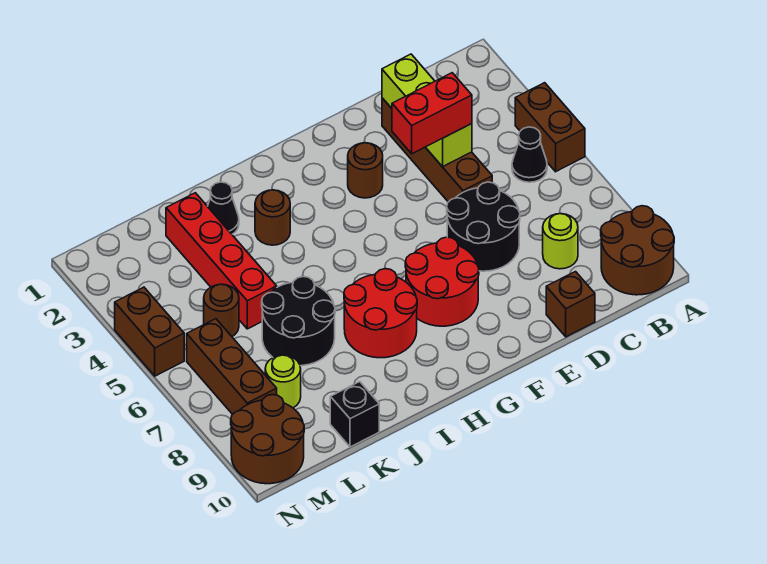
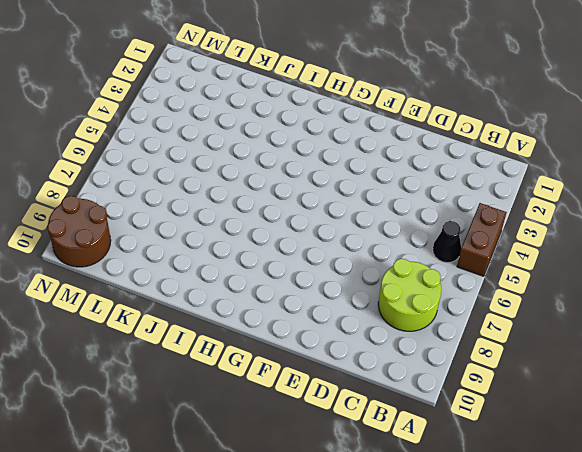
lime round brick B7:C8 level 1 -> lime round brick C8 level 1
none -> brown round brick A9:B10 level 1
none -> brown brick D2:D5 level 1
none -> black round brick D6:E7 level 1

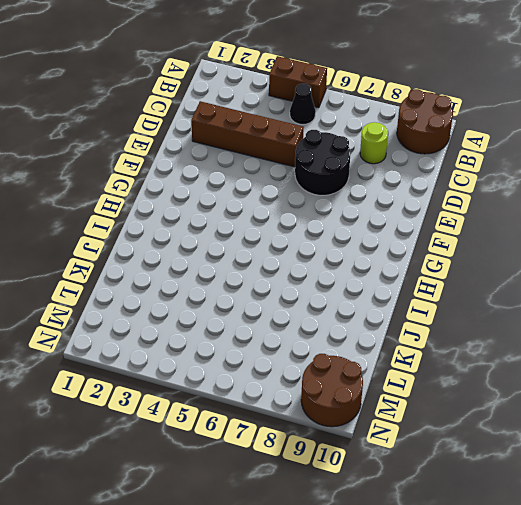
none -> brown brick D10 level 1
none -> brown round brick F3 level 1
none -> red round brick F7:G8 level 1

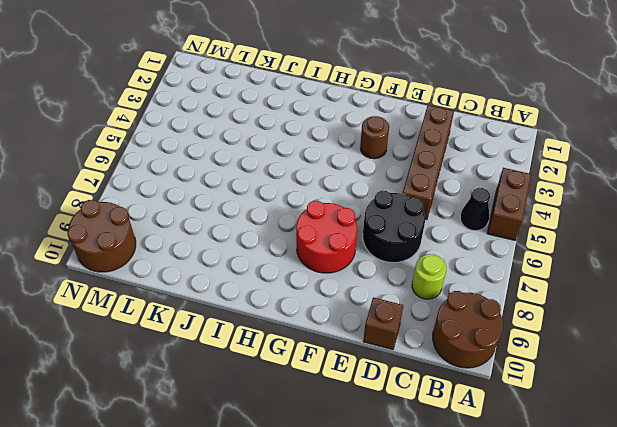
none -> red round brick H7:I8 level 1
none -> brown round brick I3 level 1
none -> black cone J2 level 1

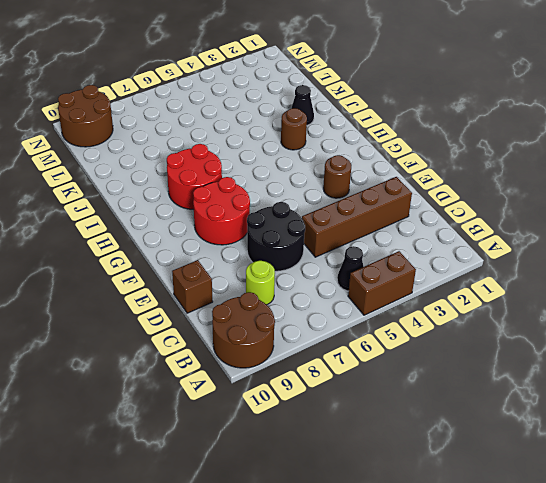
none -> black round brick J6:K7 level 1
none -> red brick K2:K5 level 1
none -> black brick K10 level 1

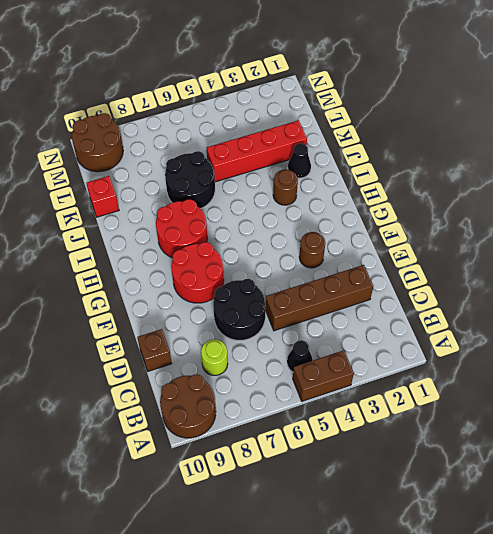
red brick K10 level 1 -> black brick K10 level 1
none -> brown round brick L5 level 1
none -> lime round brick L8 level 1
none -> brown brick M6:M8 level 1

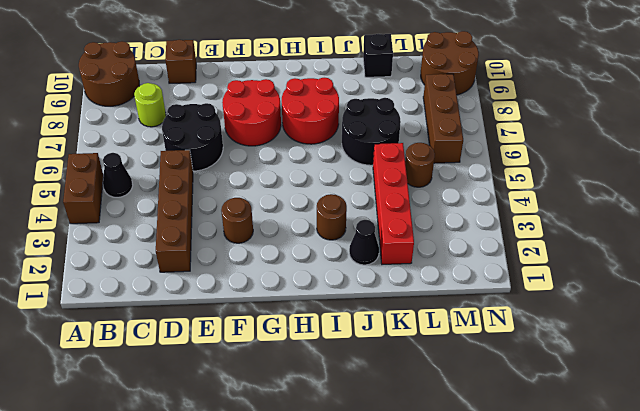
none -> lime round brick L8 level 1
none -> brown brick N4:N5 level 1
none -> lime brick D2:D4 level 2

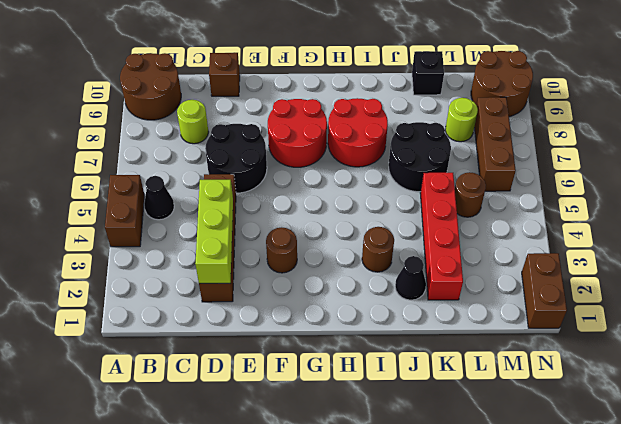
brown brick N1:N2 level 1 -> brown brick N4:N5 level 1
none -> red brick D4:E4 level 3

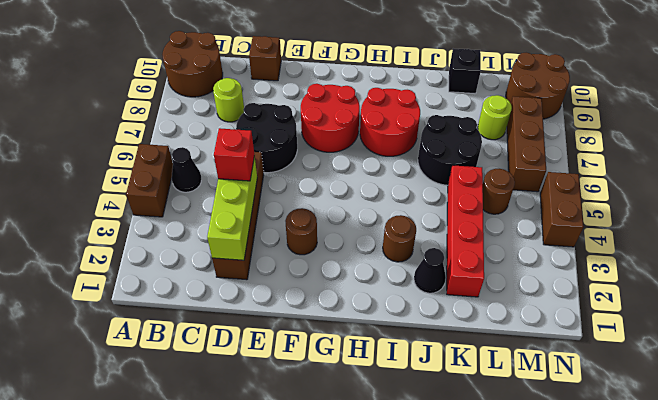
red brick D4 level 3 -> red brick D4:E4 level 3

